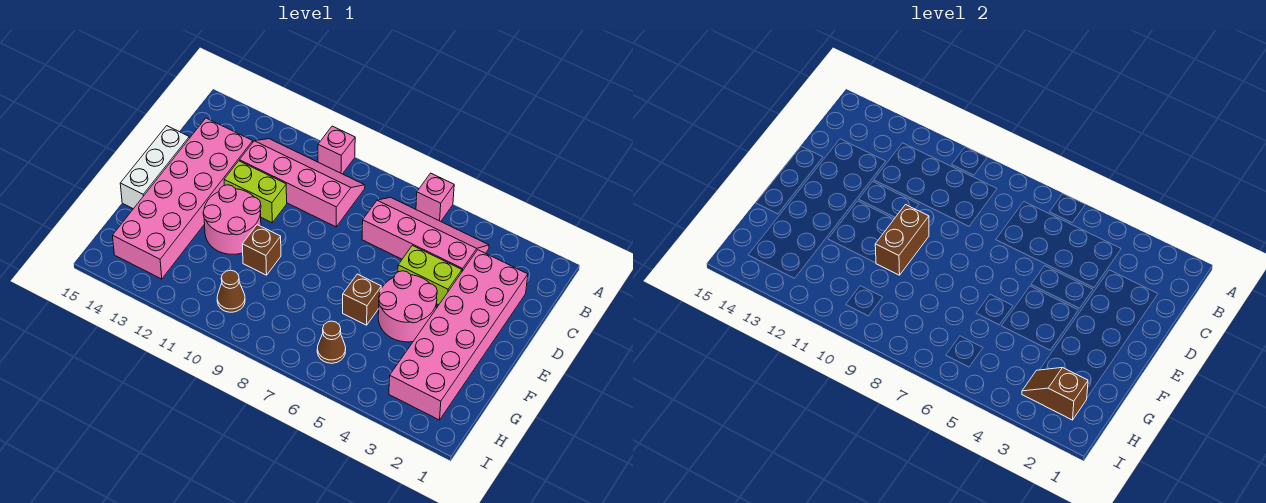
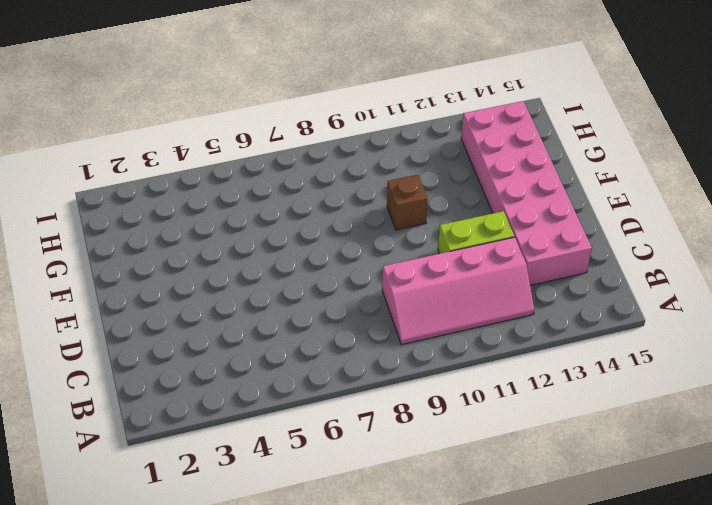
none -> pink brick A6 level 1
none -> pink brick A10 level 1
none -> pink slope B4:C7 level 1 top C

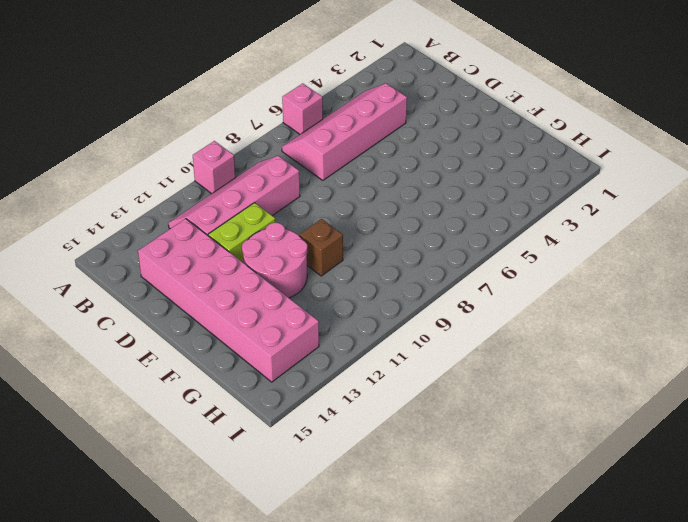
none -> pink brick C2:H3 level 1
none -> lime brick D4:D5 level 1
none -> white brick D15:F15 level 1

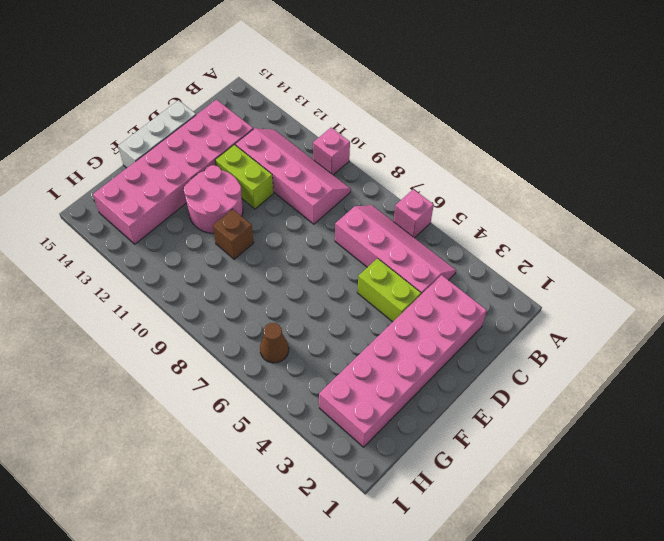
none -> pink round brick E4:F5 level 1
none -> brown brick F6 level 1
none -> brown cone H10 level 1

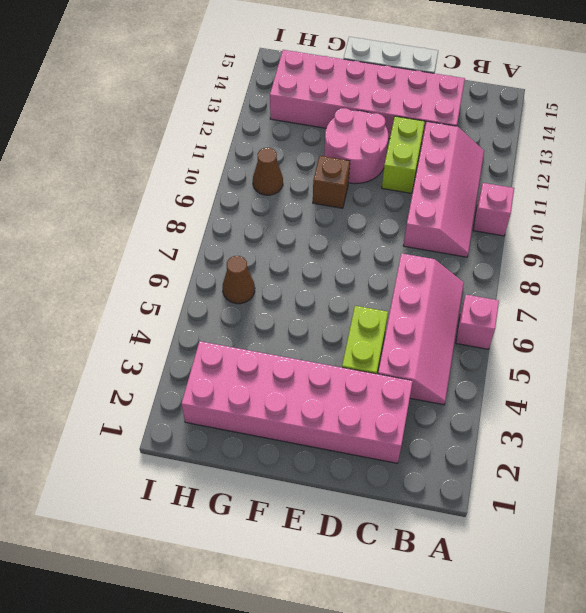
none -> pink round brick E4:F5 level 1
none -> brown brick F6 level 1
none -> brown brick E10:F10 level 2

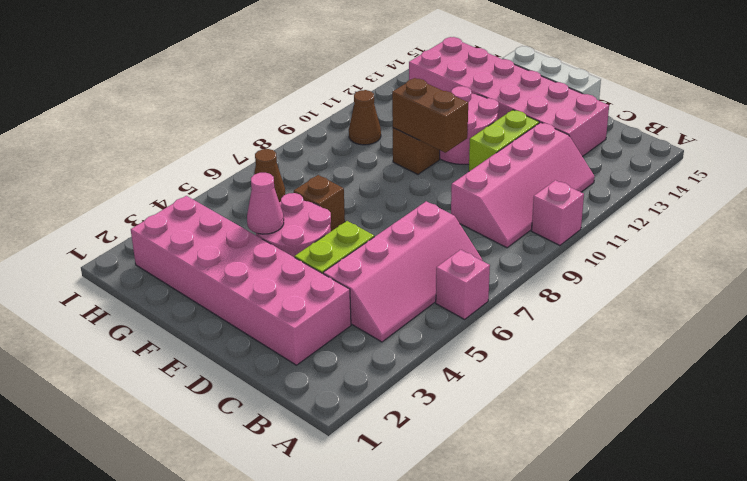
pink cone F4 level 2 -> none
none -> brown slope H2:H3 level 2 top 2

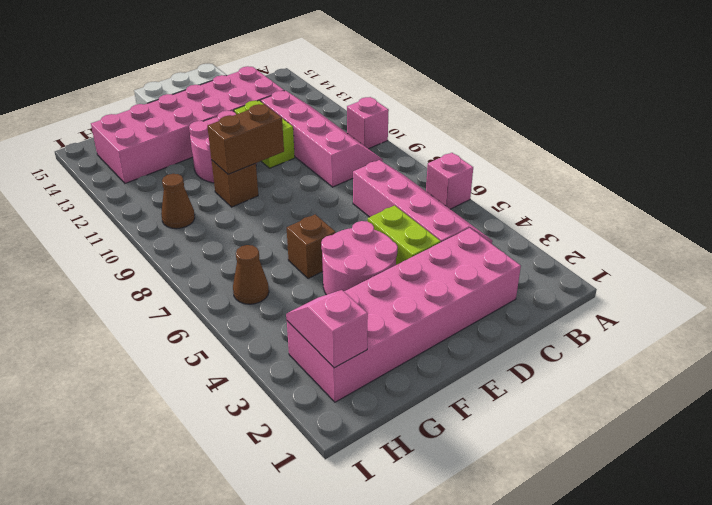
pink slope H2:H3 level 2 top 2 -> brown slope H2:H3 level 2 top 2

